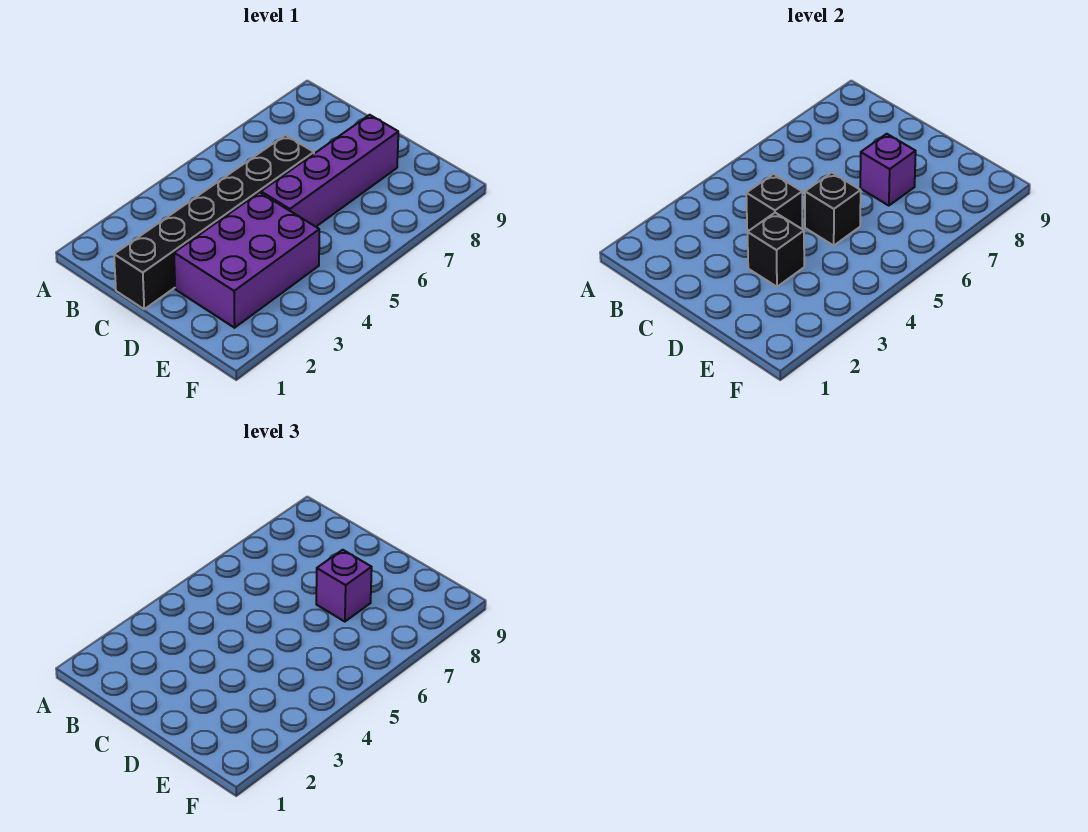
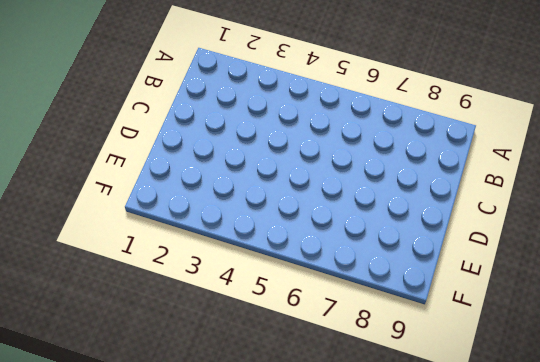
none -> black brick C1:C6 level 1
none -> purple brick D2:E4 level 1

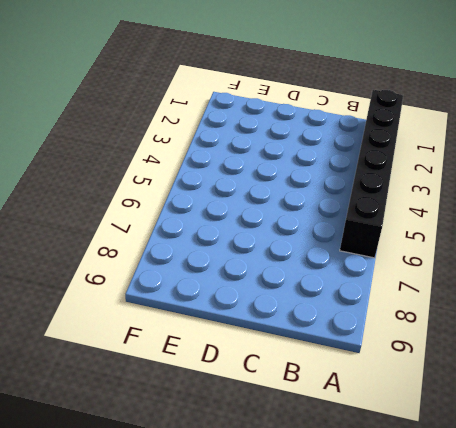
black brick A1:A6 level 1 -> black brick C1:C6 level 1
none -> purple brick D2:E4 level 1
none -> purple brick D5:D8 level 1

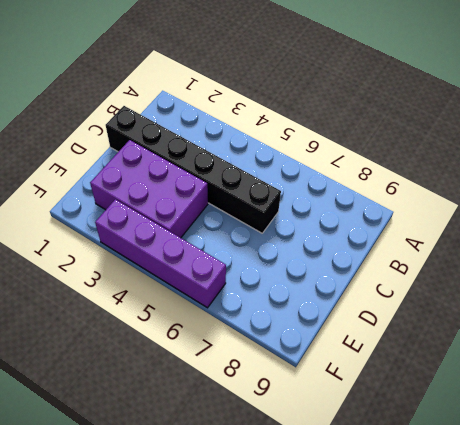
purple brick F3:F6 level 1 -> purple brick D5:D8 level 1
none -> black brick C4 level 2
none -> black brick D3 level 2

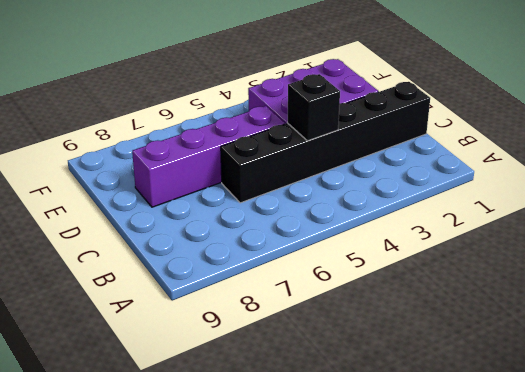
none -> black brick D3 level 2
none -> black brick D5 level 2

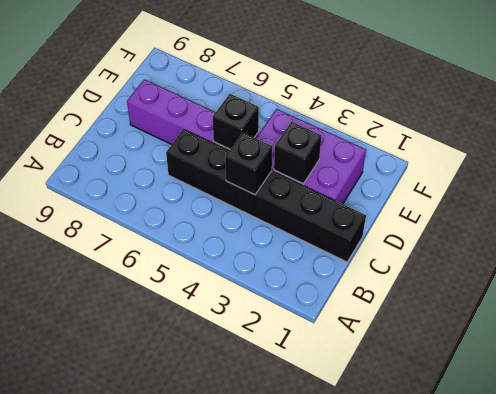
none -> purple brick D7 level 2
none -> purple brick D7 level 3

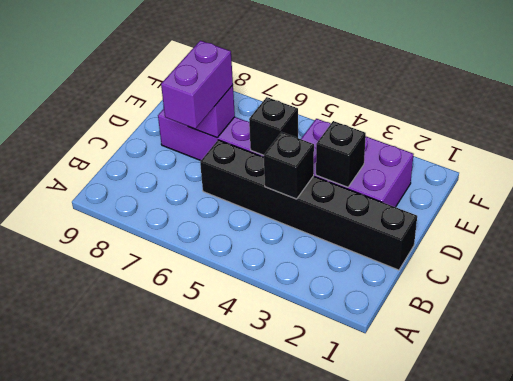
purple brick C7:D7 level 3 -> purple brick D7 level 3

